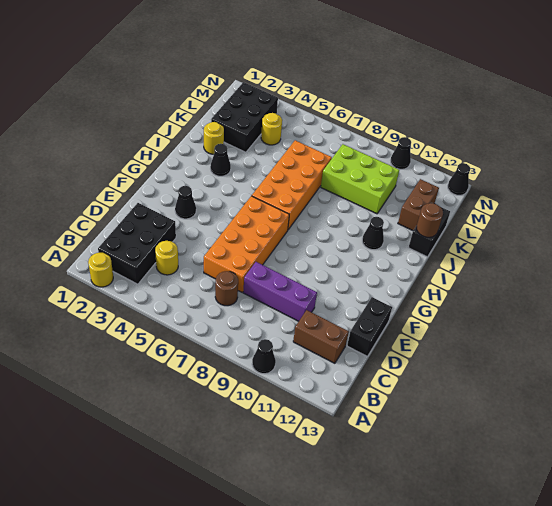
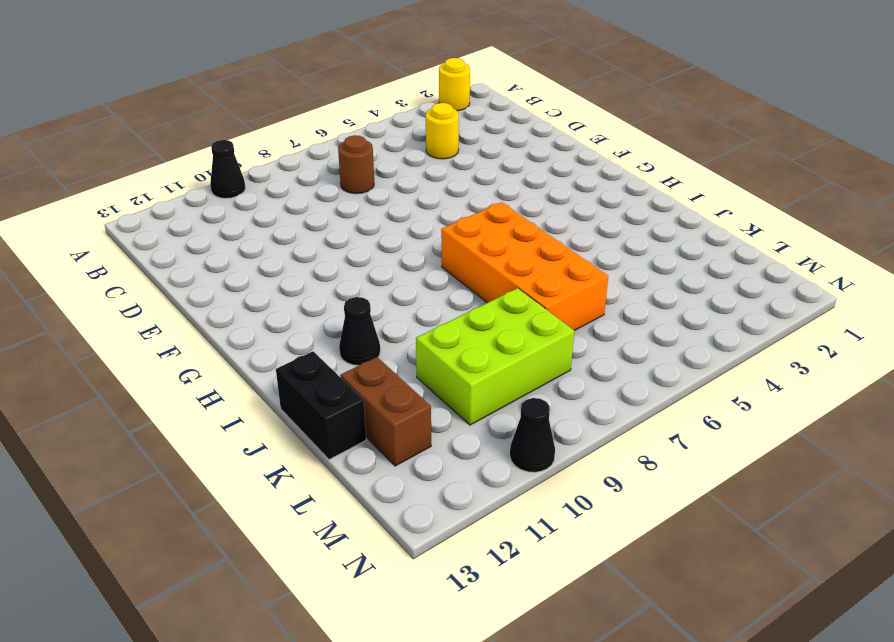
none -> black brick B2:D3 level 1
none -> brown brick C11:C12 level 1
none -> orange brick D6:G7 level 1

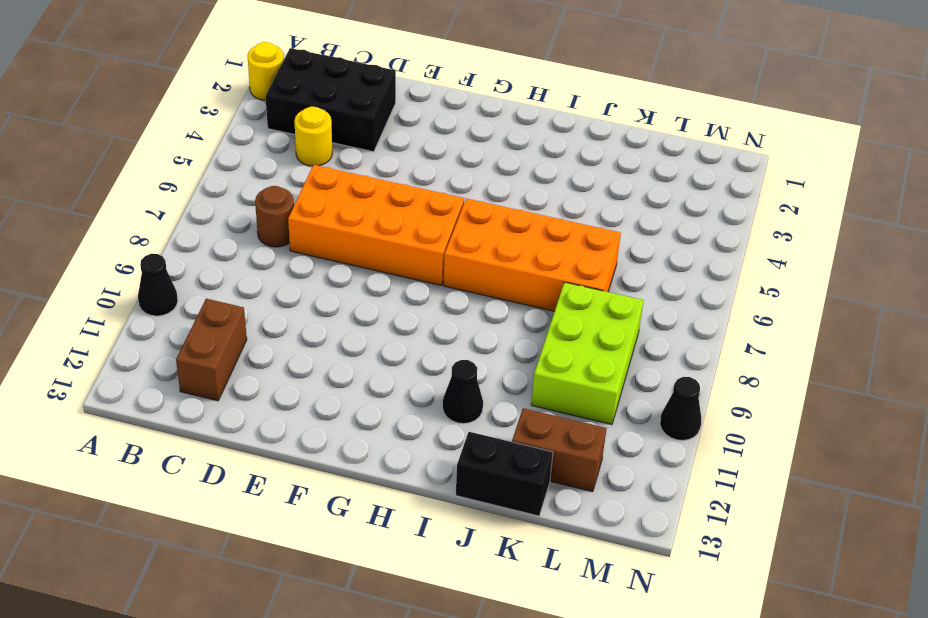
none -> purple brick D8:D10 level 1
none -> black brick D13:E13 level 1
none -> black cone F3 level 1

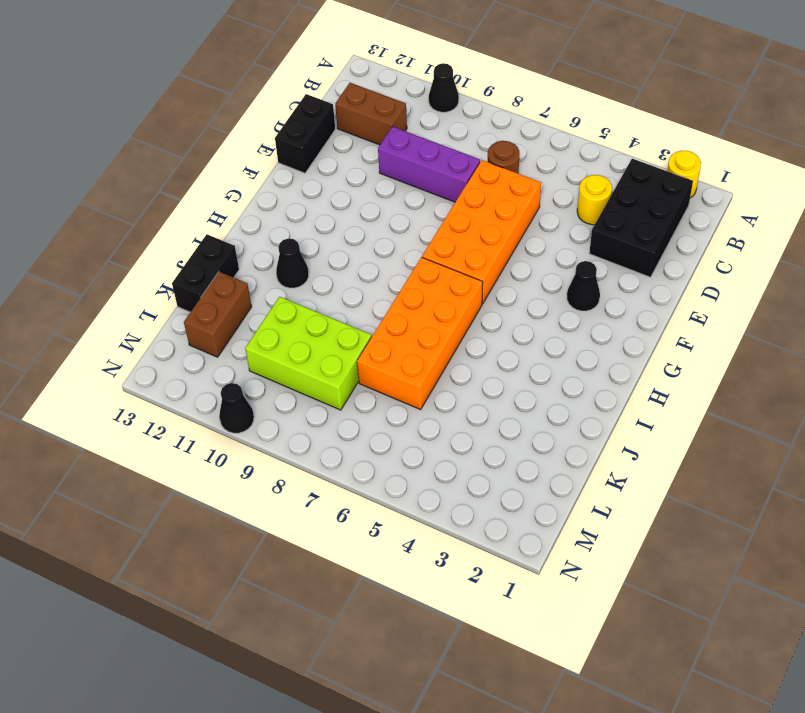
none -> black cone I3 level 1
none -> yellow round brick J2 level 1
none -> black brick K2:M3 level 1

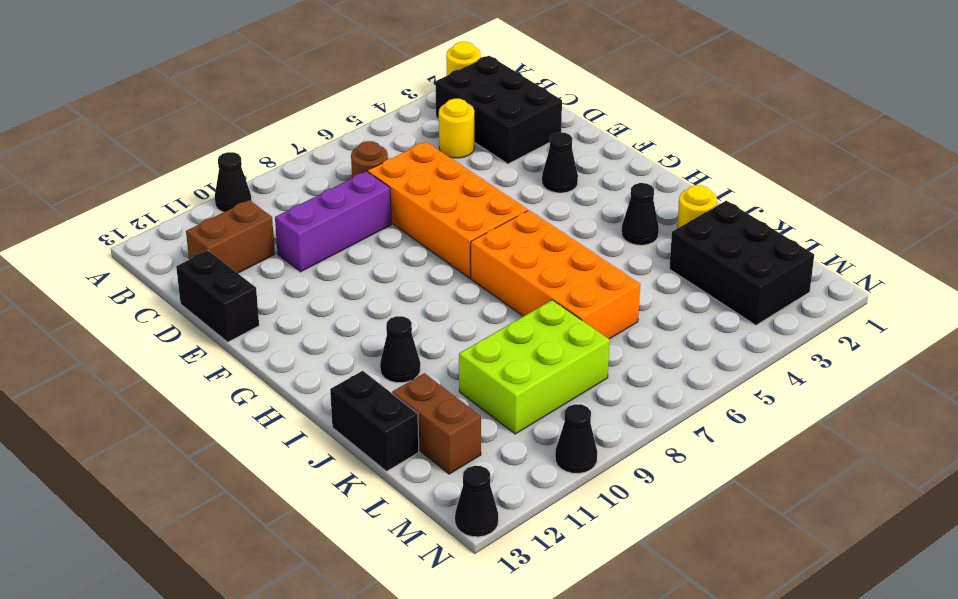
none -> yellow round brick L4 level 1
none -> brown round brick J13 level 2

